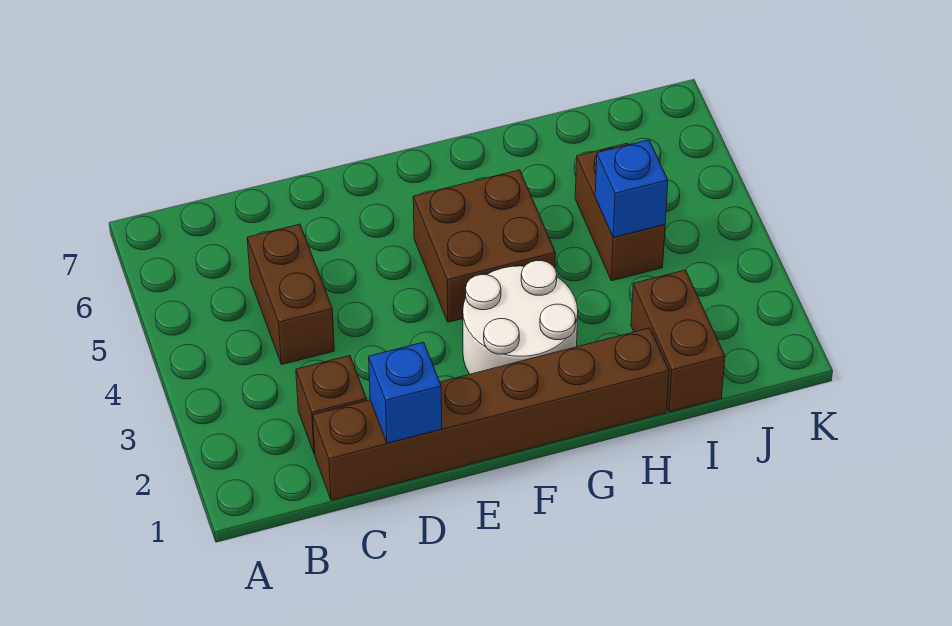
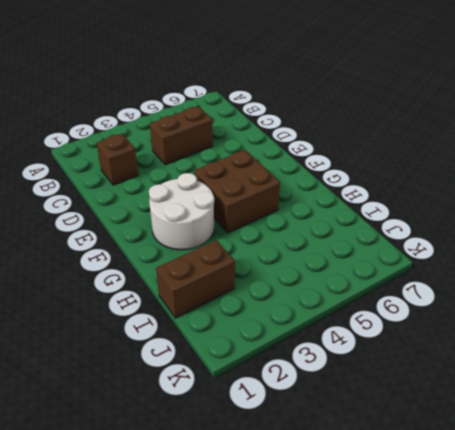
none -> brown brick C1:H1 level 1
none -> brown brick I4:I5 level 1

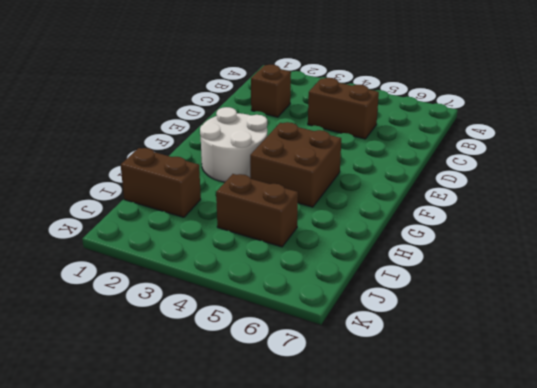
none -> brown brick C1:H1 level 1
none -> blue brick D1 level 2

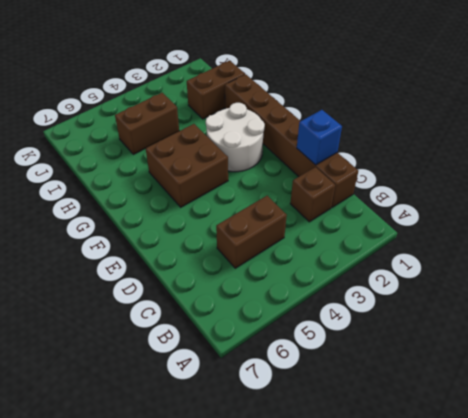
none -> blue brick I4 level 2

